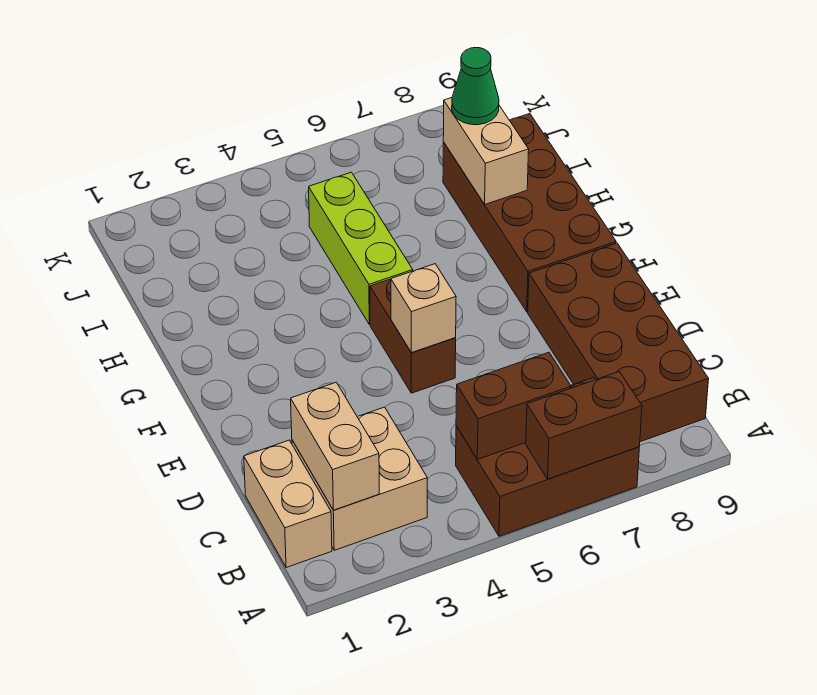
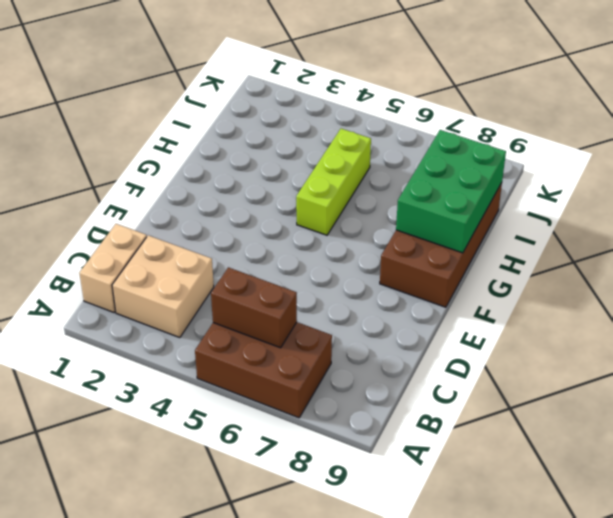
green brick G8:I9 level 2 -> tan brick H8:I8 level 2
none -> brown brick B8:E9 level 1
none -> brown brick E5:F5 level 1
none -> brown brick A6:A7 level 2

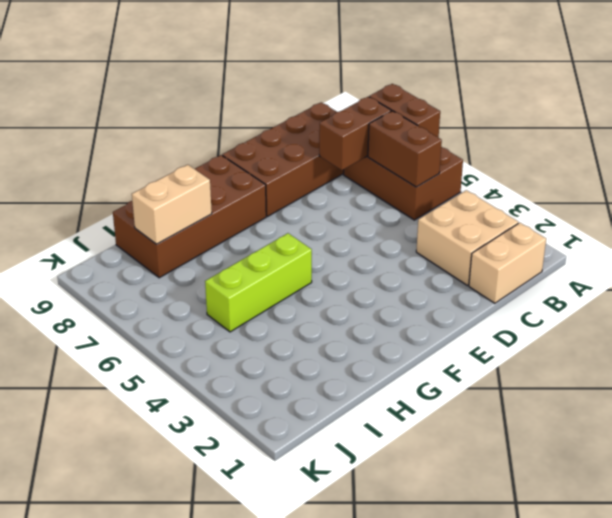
brown brick B7:C7 level 2 -> brown brick E5:F5 level 1
none -> tan brick B2:C2 level 2
none -> tan brick E5 level 2
none -> green cone I8 level 3

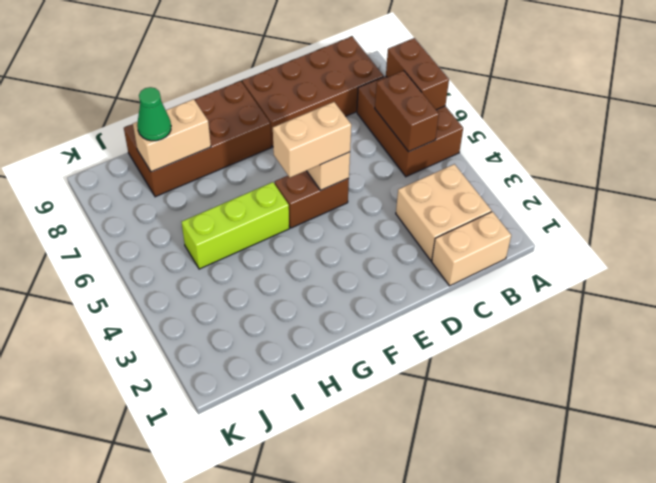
tan brick E5:F5 level 3 -> tan brick B2:C2 level 2

